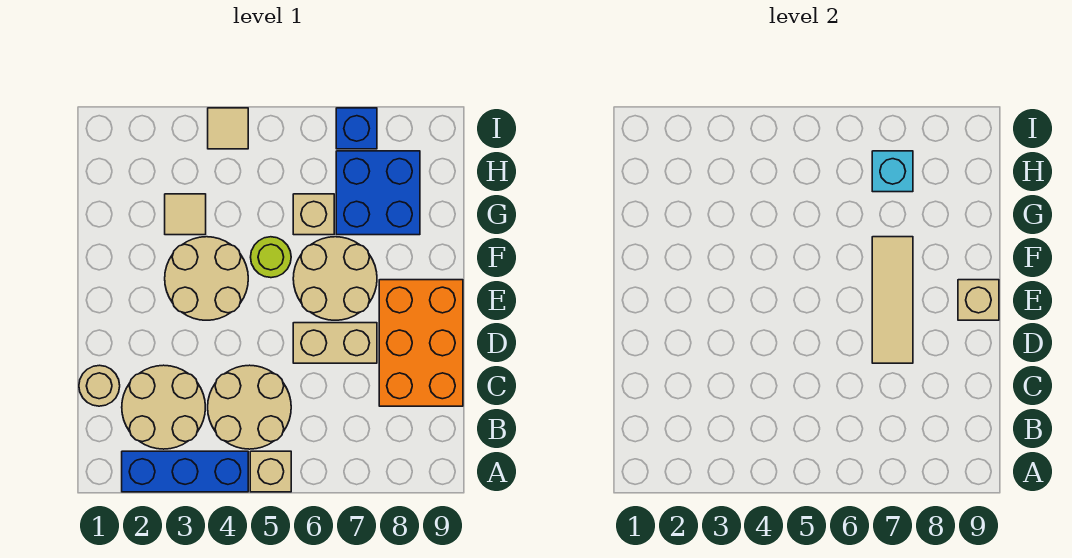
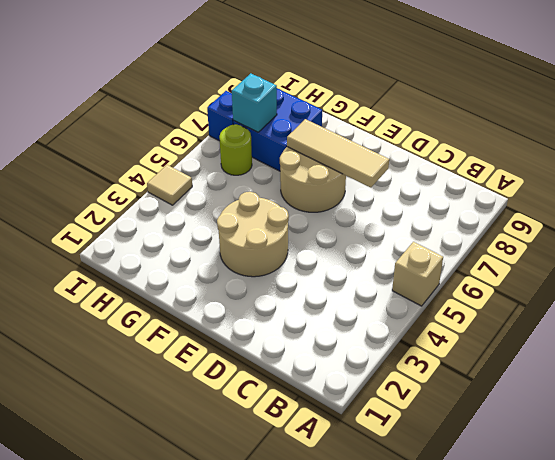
lime round brick H6 level 1 -> lime round brick F5 level 1
none -> blue brick A2:A4 level 1
none -> tan round brick B2:C3 level 1
none -> tan round brick B4:C5 level 1

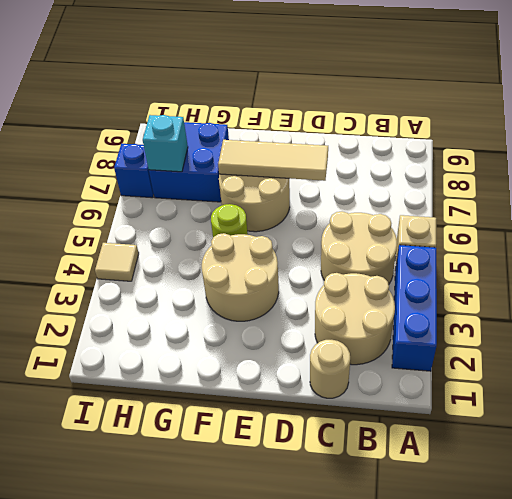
none -> orange brick C8:E9 level 1
none -> tan brick D6:D7 level 1
none -> tan tile G3 level 1

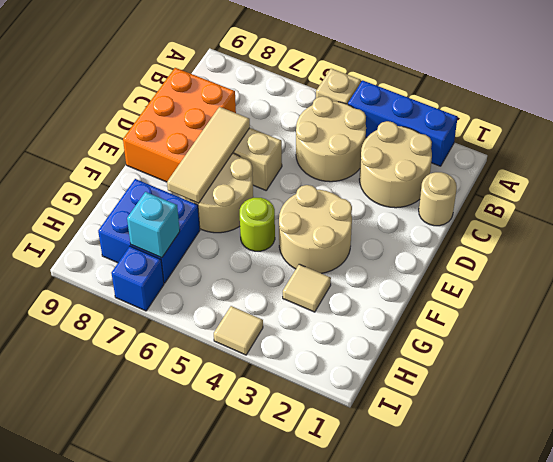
none -> tan brick G6 level 1
none -> tan brick E9 level 2

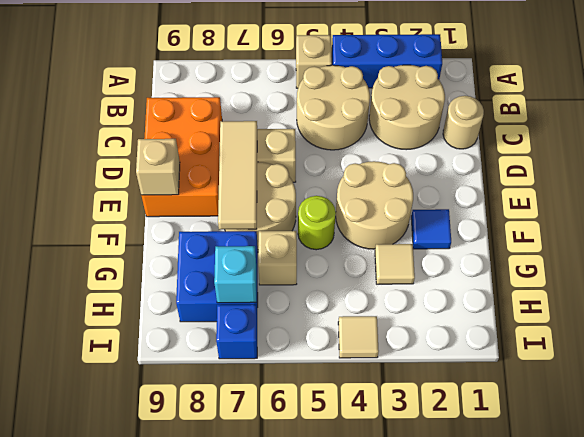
blue tile F2 level 1 -> none

